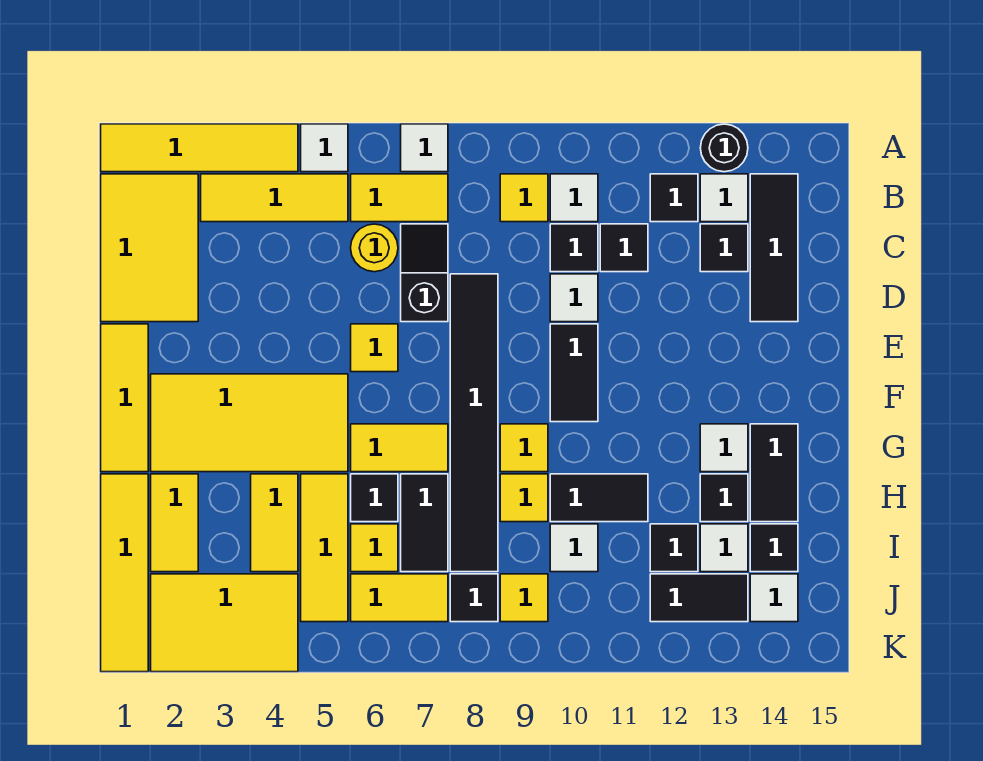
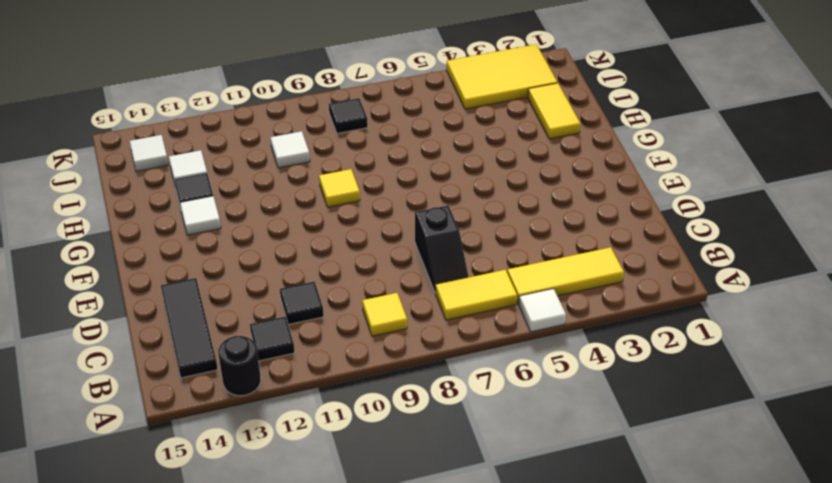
none -> yellow tile A1:A4 level 1
none -> white tile A7 level 1
none -> yellow tile B1:D2 level 1
none -> white tile B10 level 1

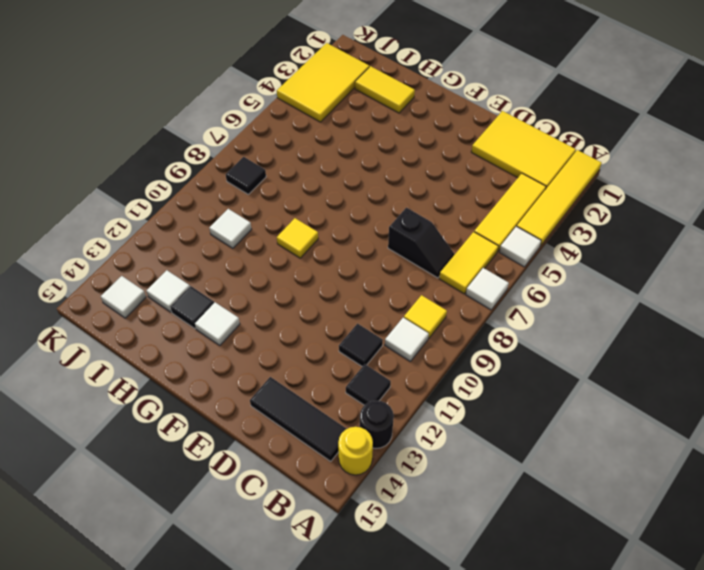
yellow round brick A14 level 1 -> yellow round brick C6 level 1
none -> white tile B13 level 1
none -> black tile C10 level 1
none -> black tile C13 level 1
none -> black tile D8:I8 level 1

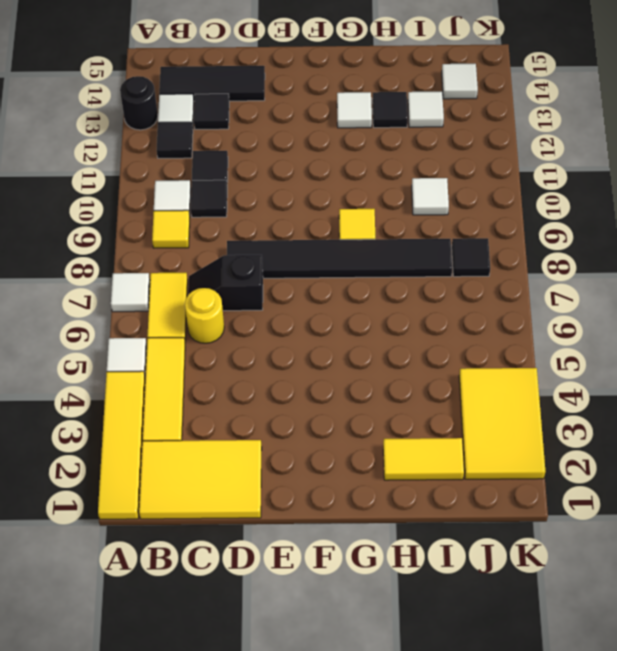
none -> white tile D10 level 1
none -> yellow tile E1:G1 level 1
none -> yellow tile E6 level 1
none -> black tile E10:F10 level 1

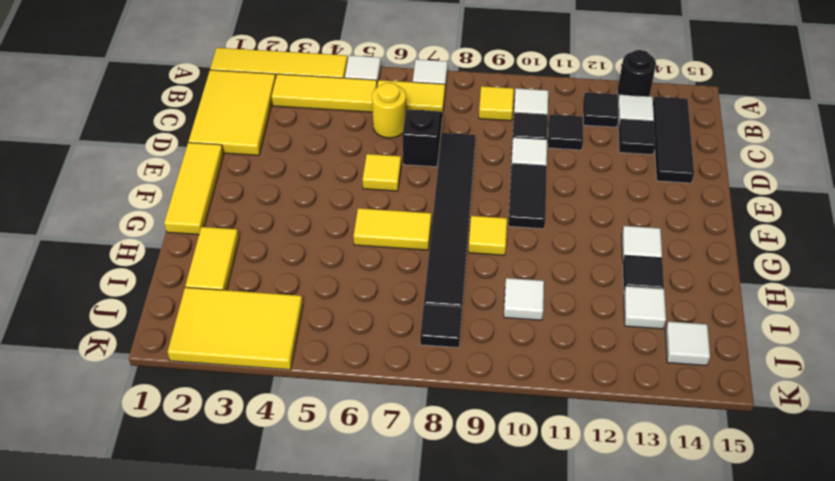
none -> yellow tile F2:G5 level 1
none -> black tile G14:H14 level 1
none -> yellow tile H1:K1 level 1
none -> yellow tile H4:I4 level 1

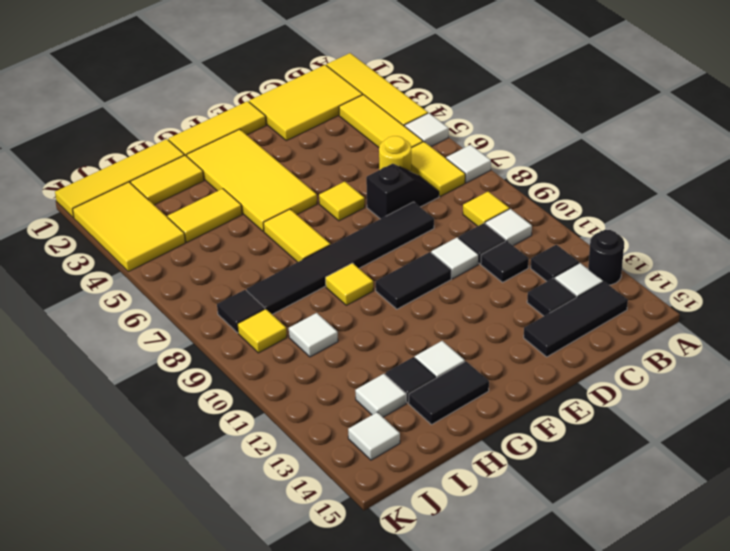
none -> yellow tile H5:J5 level 1
none -> black tile H6 level 1
none -> black tile H7:I7 level 1
none -> yellow tile H9 level 1

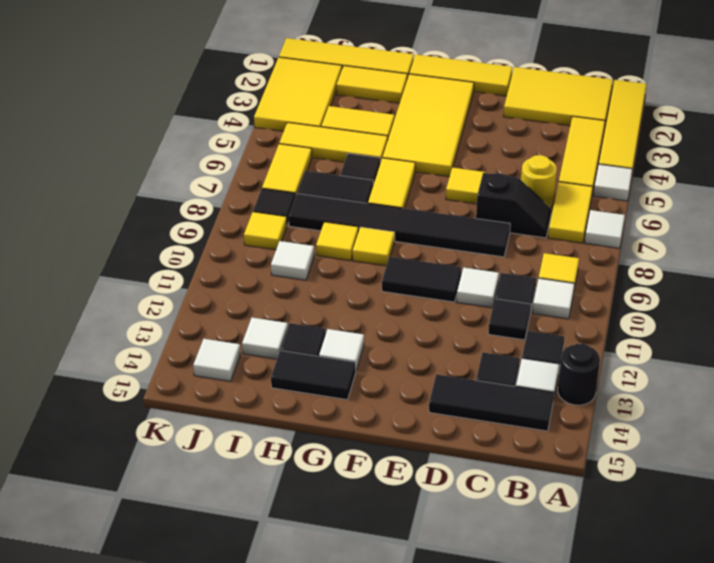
none -> black tile H10:H11 level 1
none -> yellow tile I6 level 1
none -> black tile I12 level 1
none -> black tile I14 level 1

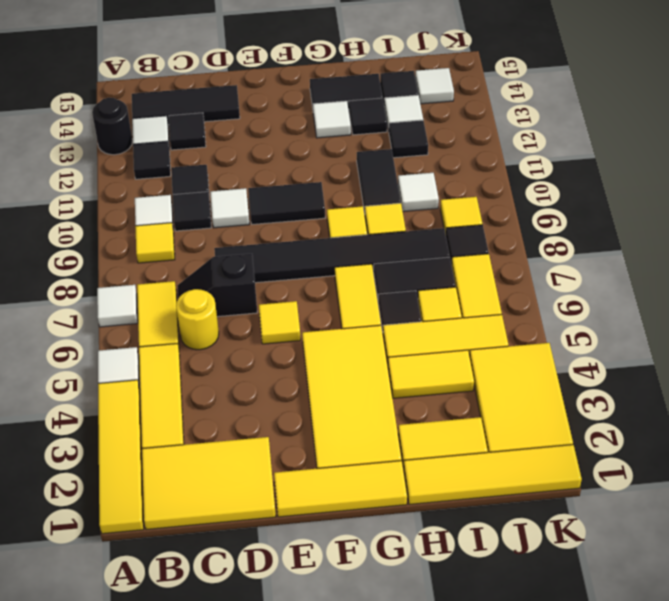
none -> black tile J12:J13 level 1

